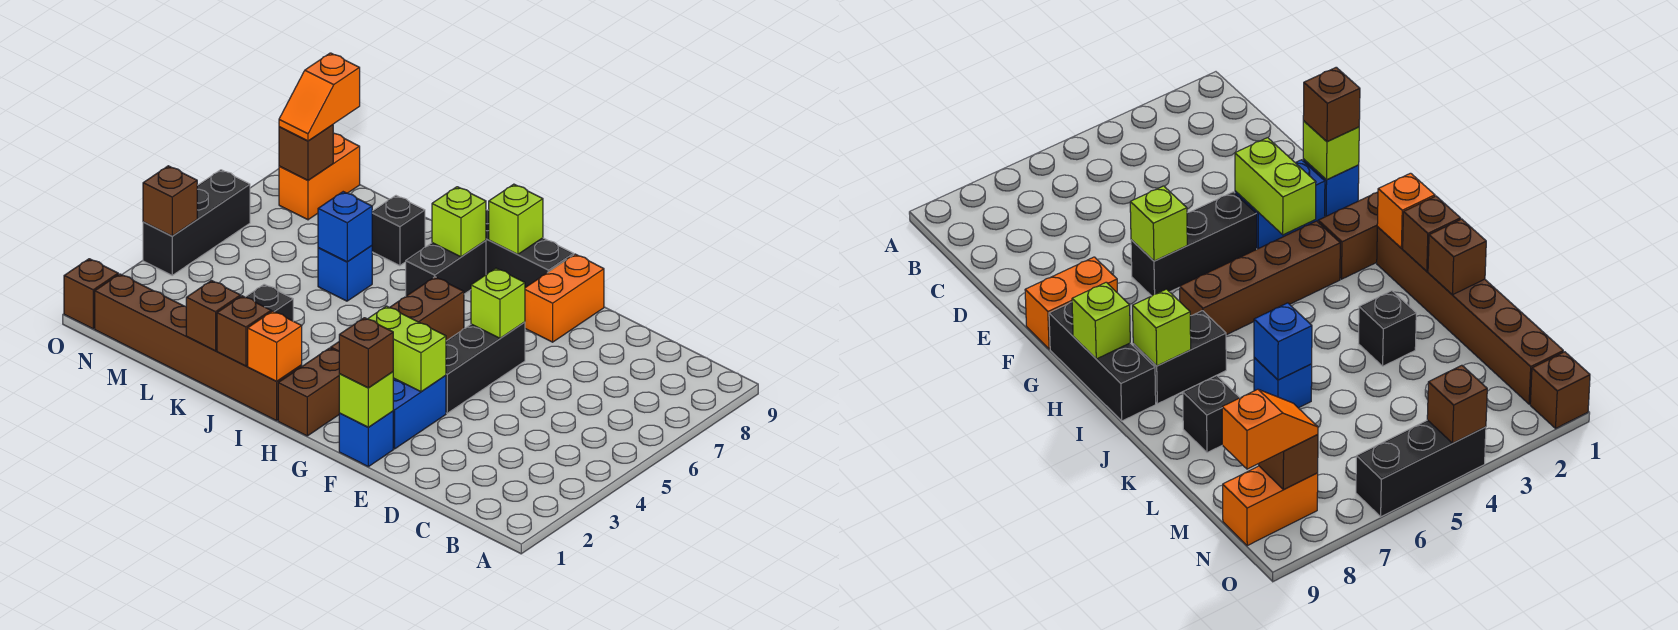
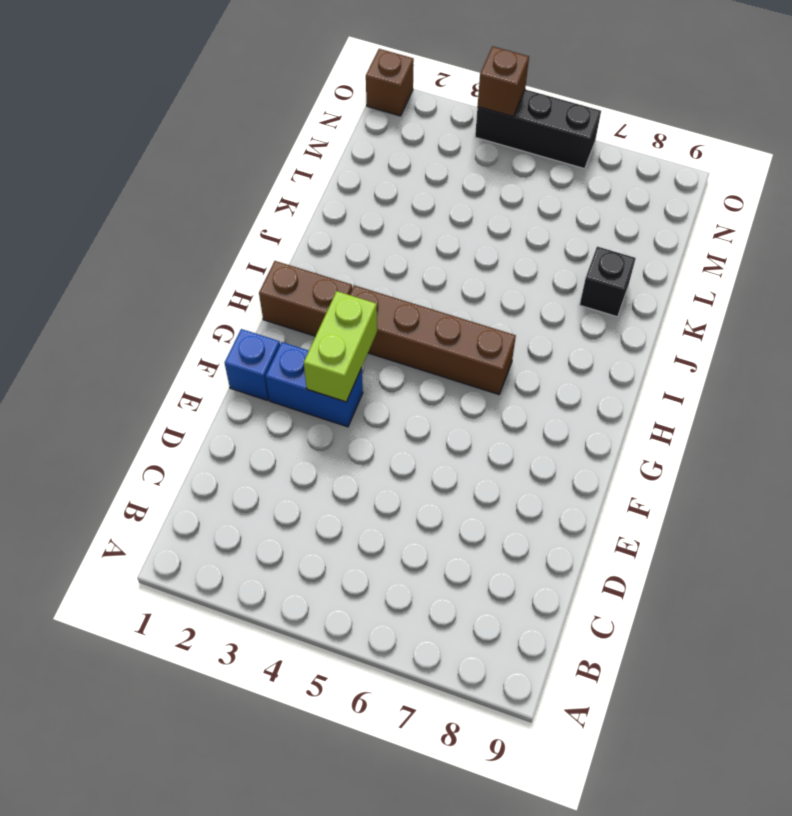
none -> black brick F4:F6 level 1
none -> orange brick F8:F9 level 1
none -> black brick G9:I9 level 1

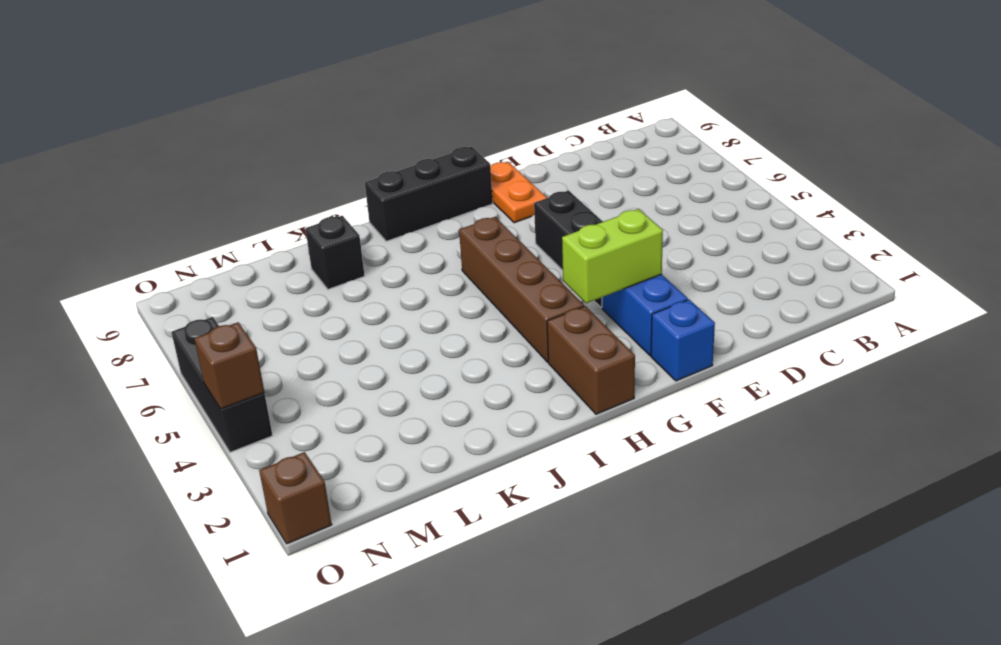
orange plate F8:F9 level 1 -> orange brick F8:F9 level 1
none -> brown brick I1:N1 level 1
none -> black brick I7:I8 level 1
none -> black brick K3 level 1

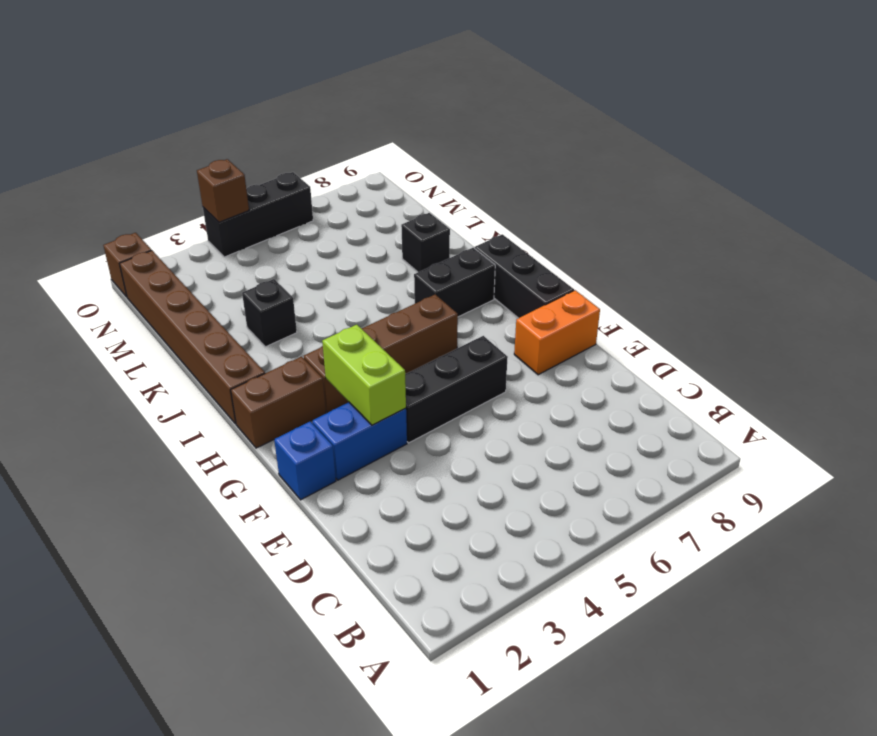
none -> blue brick K6 level 1
none -> orange brick N8:N9 level 1
none -> lime brick F1 level 2

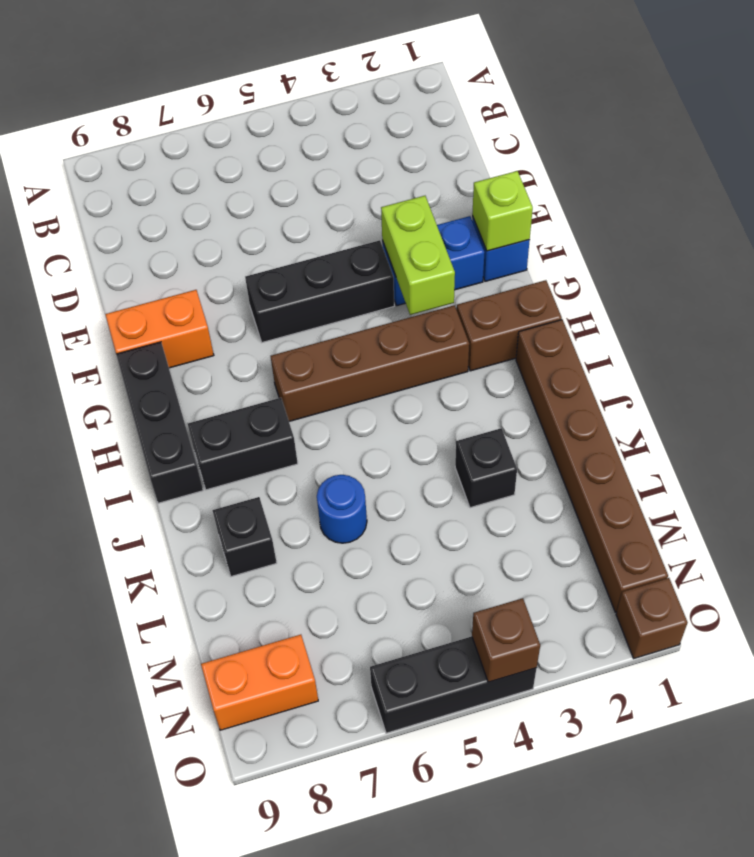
blue round brick K6 level 1 -> blue brick K6 level 1
none -> lime brick F6 level 2
none -> lime brick H9 level 2
none -> orange brick I1 level 2

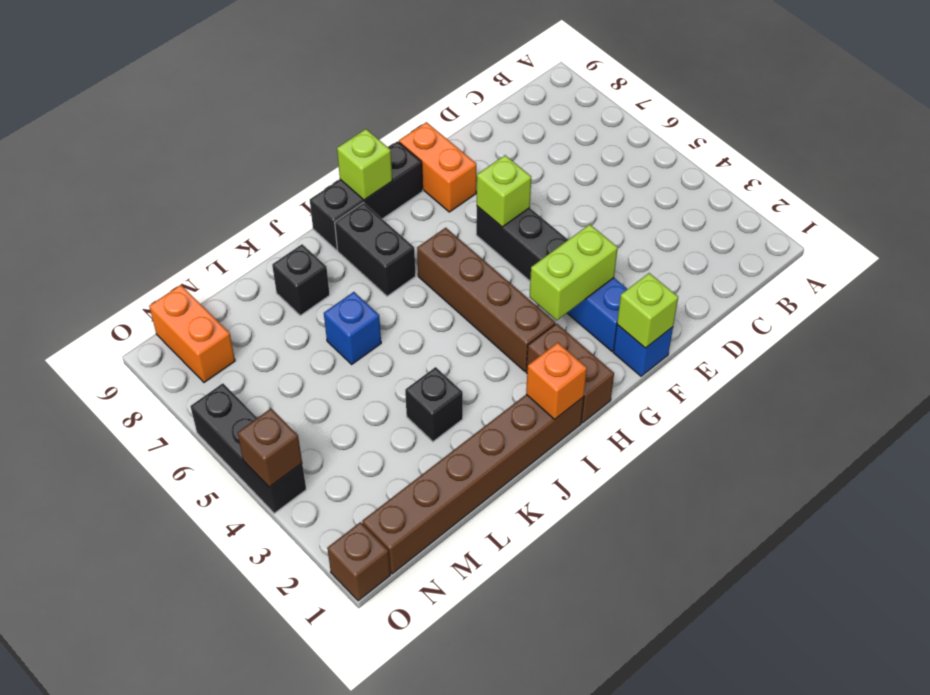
none -> lime brick I8 level 2
none -> brown brick J1 level 2
none -> brown brick K1 level 2

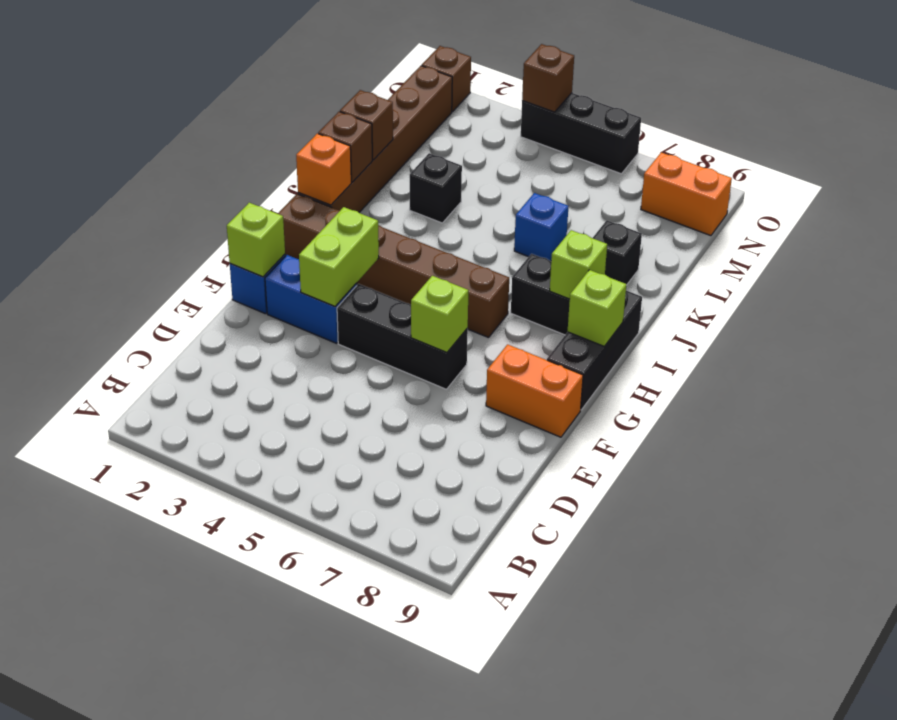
none -> blue brick K6 level 2
none -> brown brick N8 level 2
none -> brown brick F1 level 3

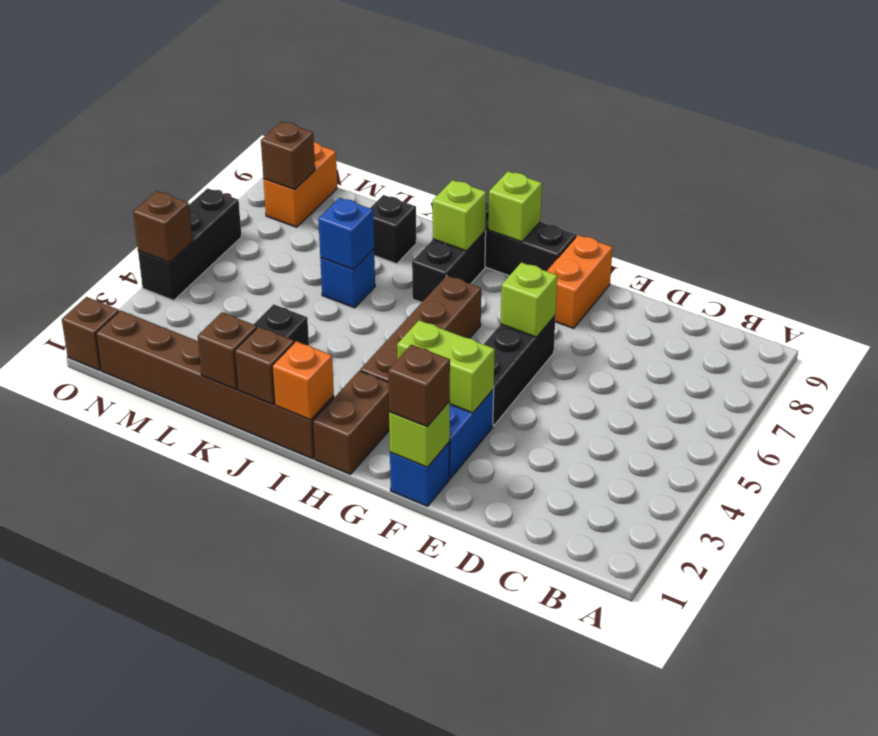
none -> orange slope N8:N9 level 3 top 9

